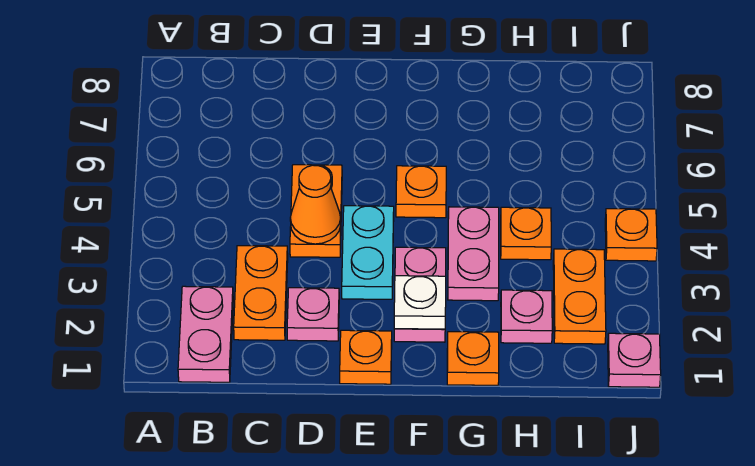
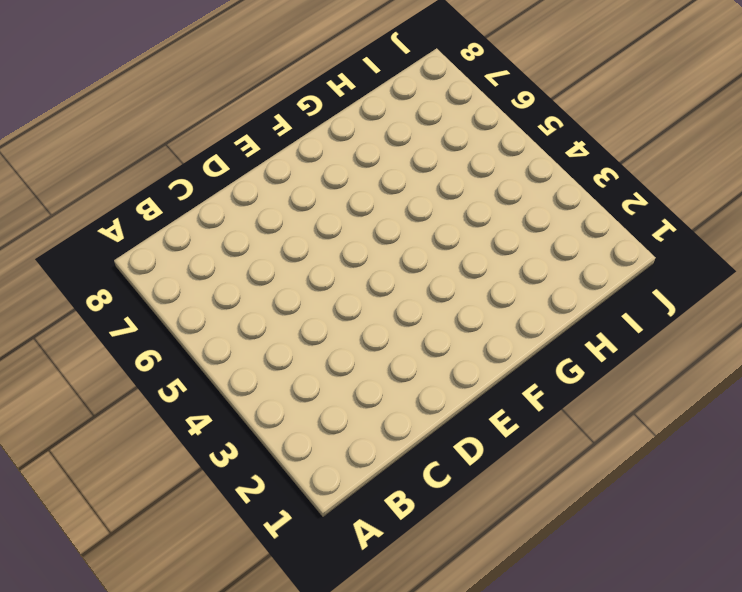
none -> pink plate B1:B2 level 1
none -> orange plate C2:C3 level 1
none -> pink plate D2 level 1

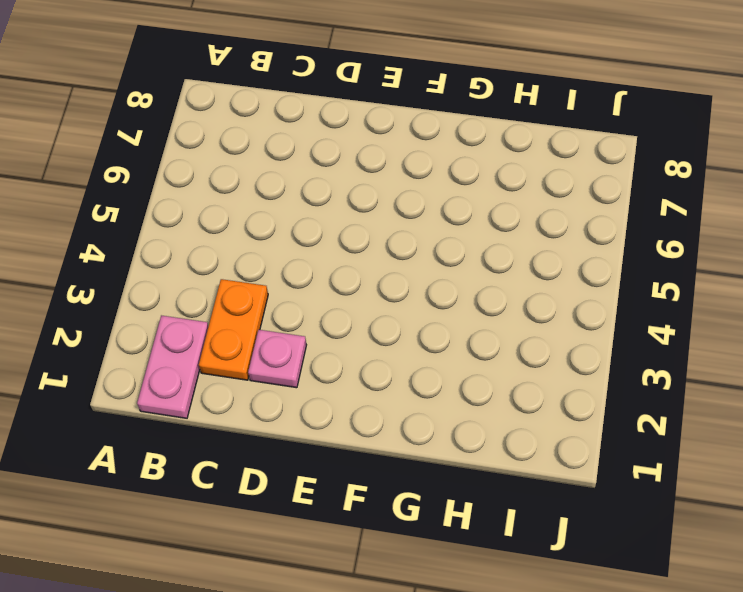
none -> orange plate D4:D5 level 1
none -> orange plate E1 level 1
none -> cyan plate E3:E4 level 1

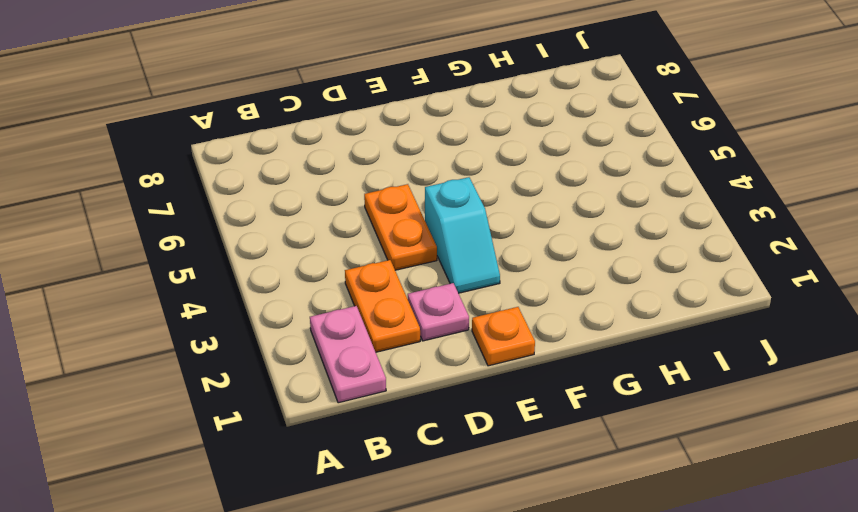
cyan slope E3:E4 level 1 top 4 -> cyan plate E3:E4 level 1
none -> pink plate F2:F3 level 1
none -> orange plate F5 level 1
none -> orange plate G1 level 1

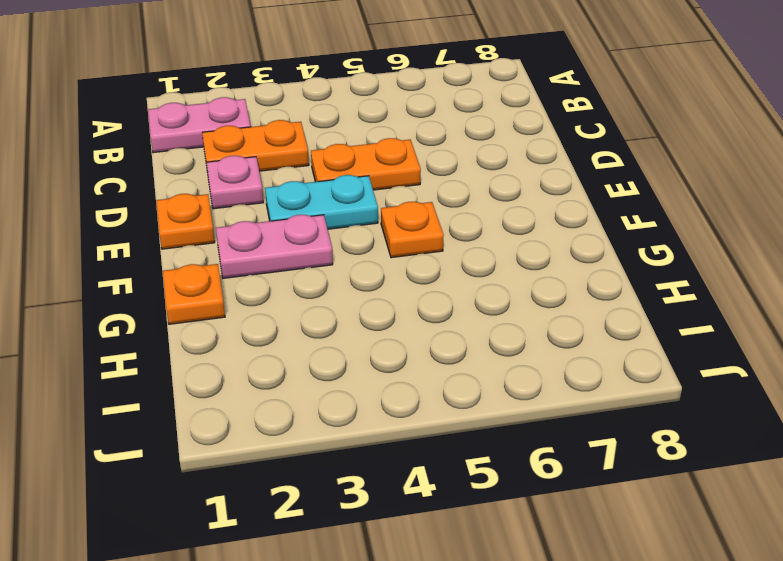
none -> pink plate G3:G4 level 1
none -> pink plate H2 level 1
none -> orange plate H4 level 1

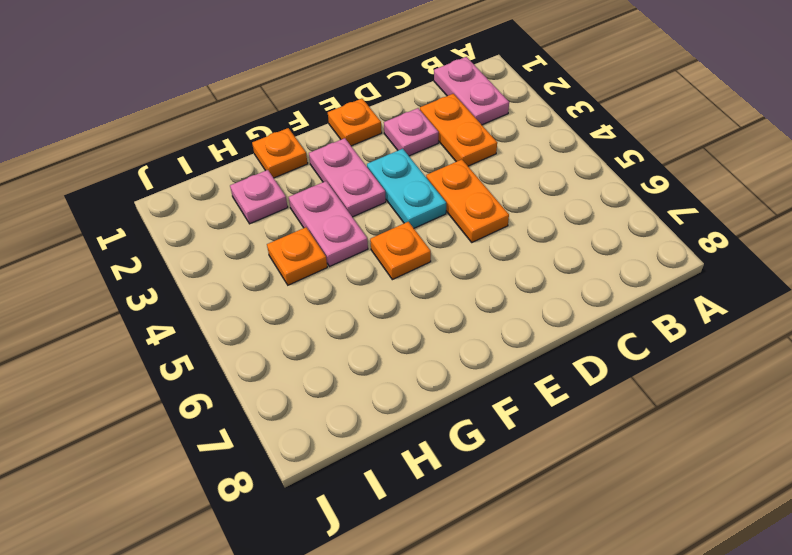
none -> orange plate I2:I3 level 1
none -> pink plate J1 level 1
none -> orange plate J4 level 1

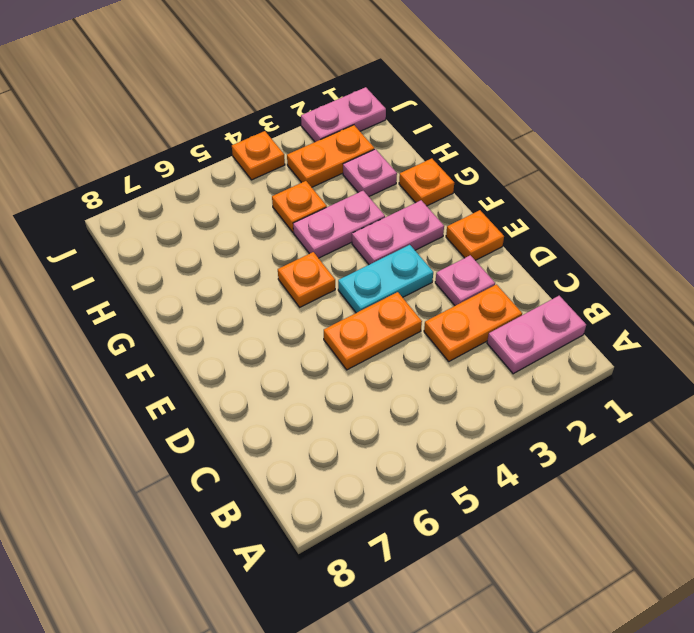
pink plate J1:J2 level 1 -> pink plate J1 level 1
none -> orange cone D4 level 2
none -> white plate F2 level 2

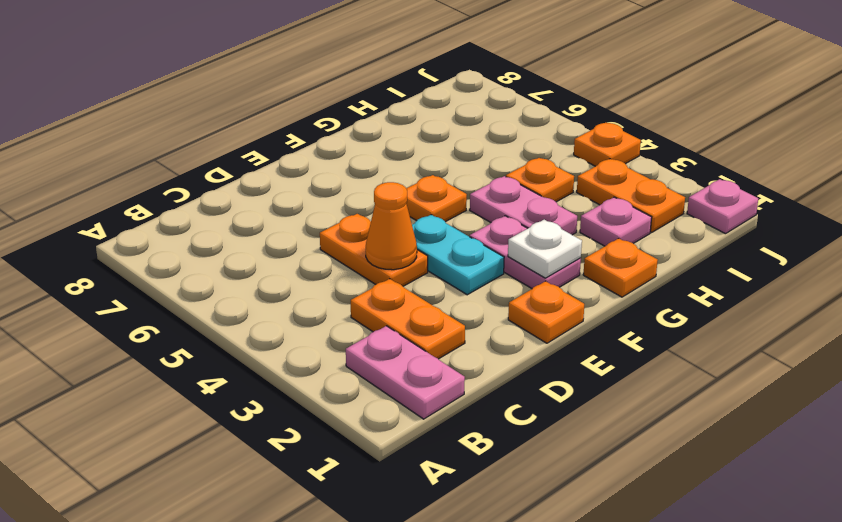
none -> pink plate D2 level 1

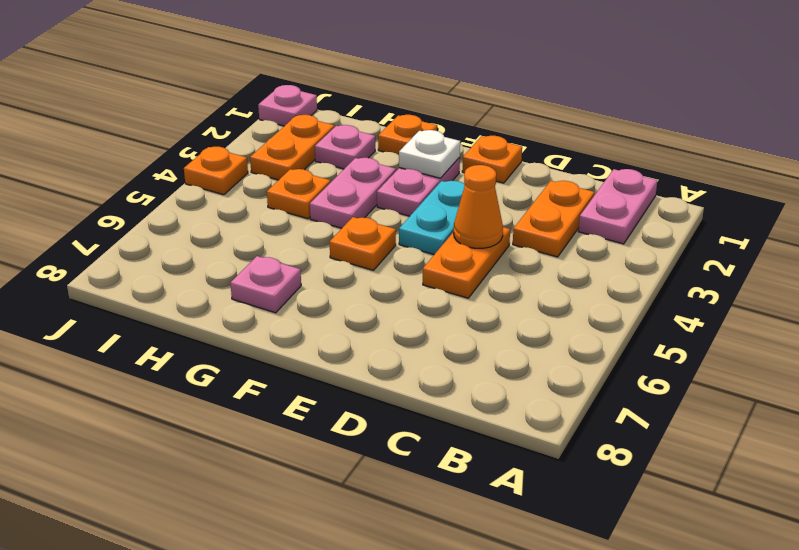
pink plate G7 level 1 -> pink plate D2 level 1

